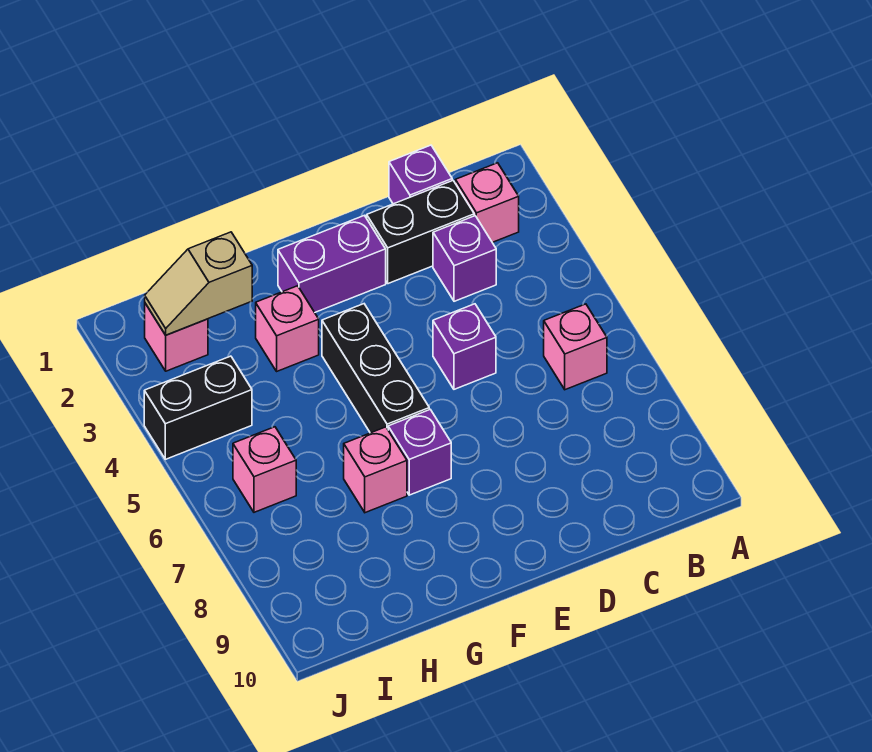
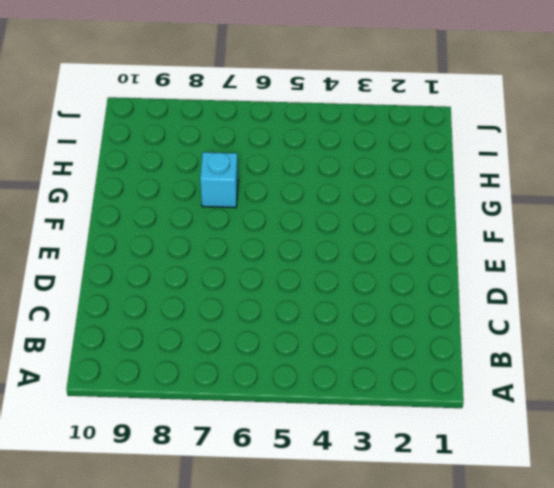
cyan brick G7 level 1 -> pink brick G7 level 1
none -> pink brick B2 level 1
none -> pink brick B6 level 1
none -> purple brick C1 level 1

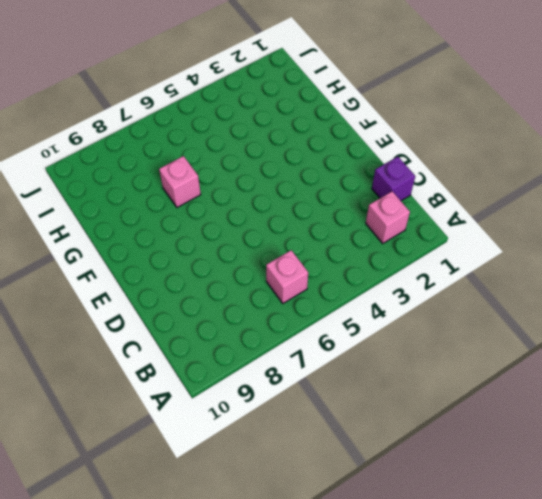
none -> black brick C2:D2 level 1
none -> purple brick C3 level 1
none -> purple brick D5 level 1

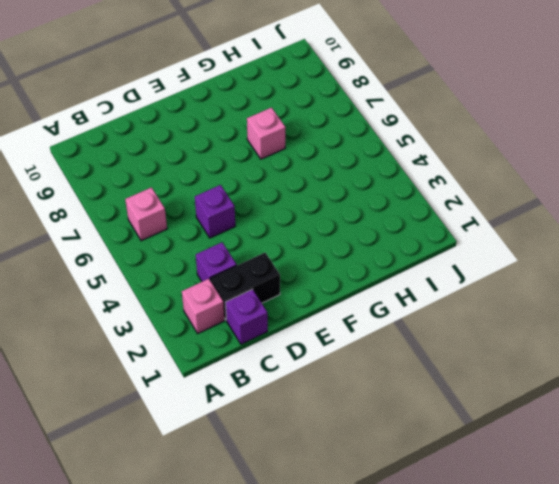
none -> purple brick E2:F2 level 1
none -> black brick F4:F6 level 1
none -> purple brick F7 level 1

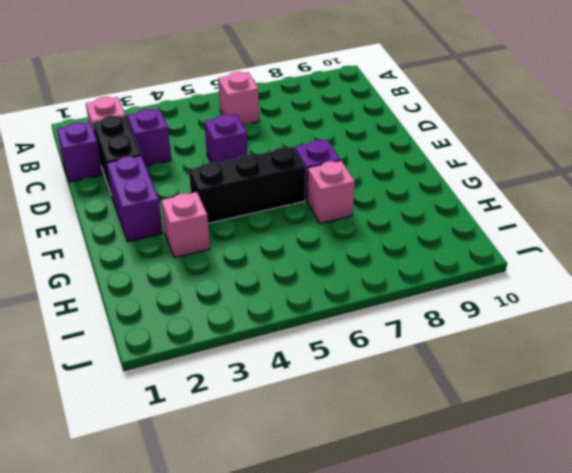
none -> pink brick I2 level 1
none -> black brick I4:J4 level 1
none -> pink brick I6 level 1

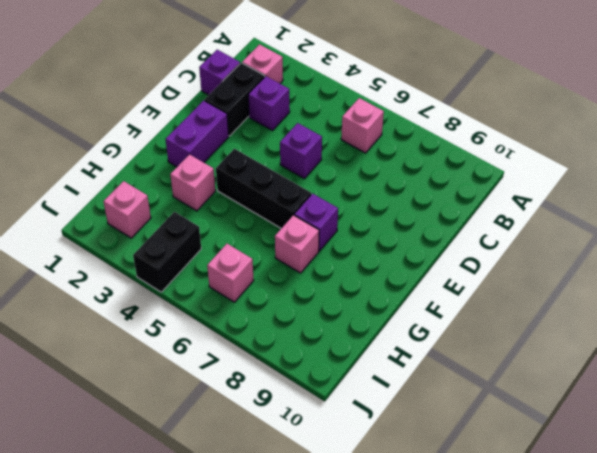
none -> tan slope H2:I2 level 2 top H

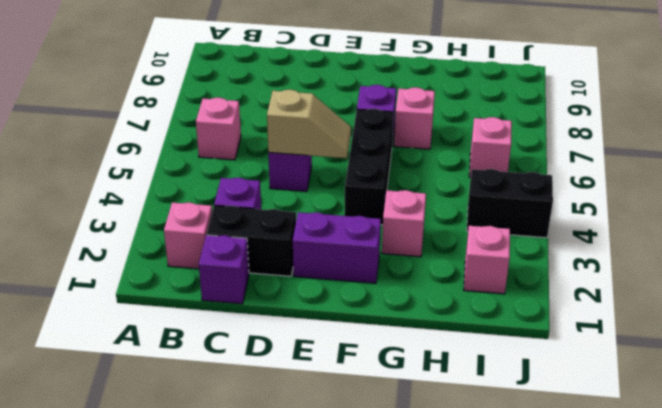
tan slope D5:E5 level 2 top D -> tan slope H2:I2 level 2 top H

